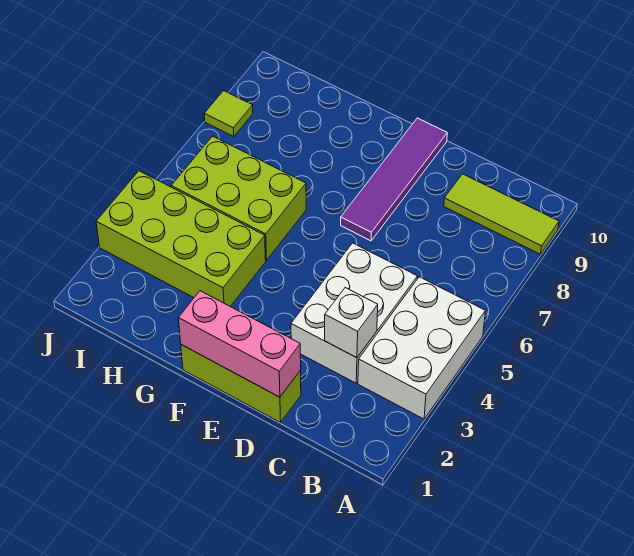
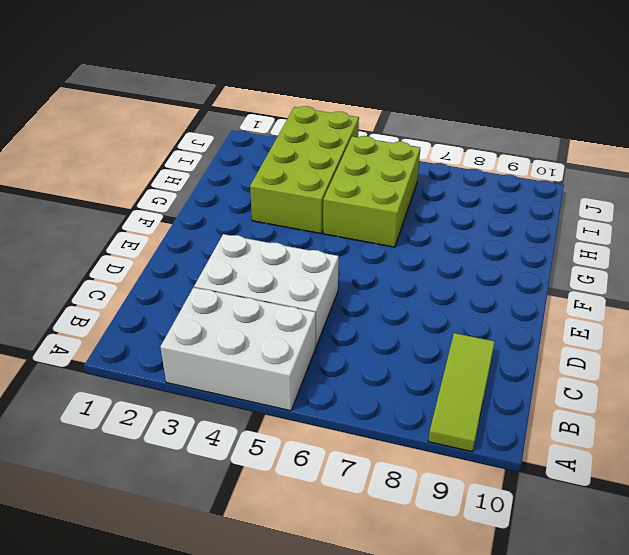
none -> lime brick D1:F1 level 1
none -> purple tile E7:E10 level 1

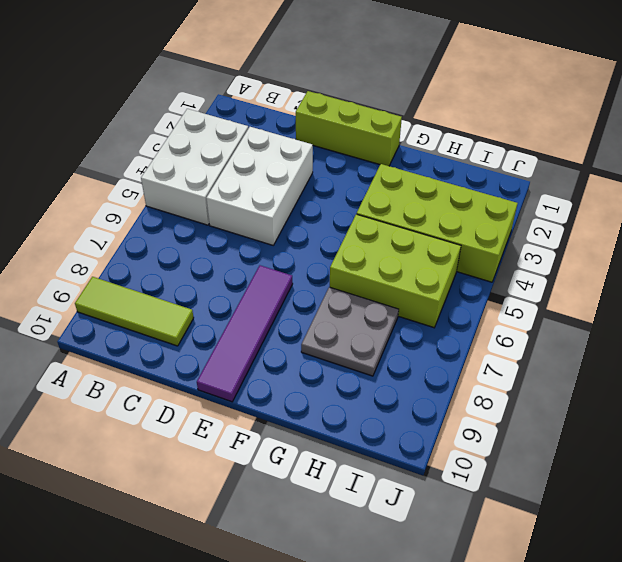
grey plate G7:H8 level 1 -> none
none -> lime tile J8 level 1
none -> white brick C3 level 2

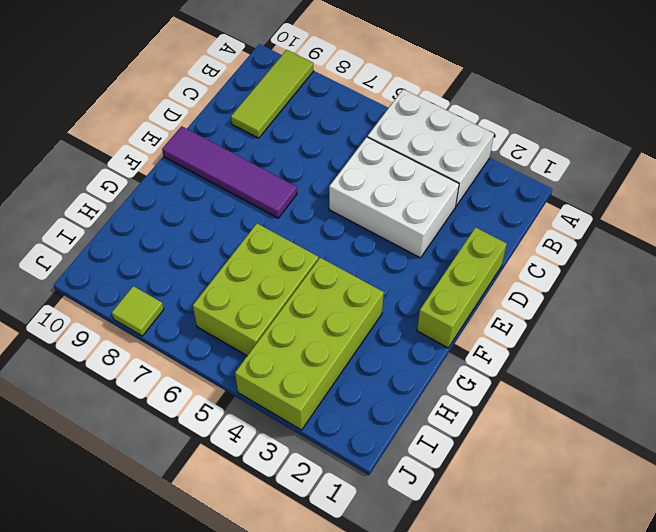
none -> white brick C3 level 2
none -> pink brick D1:F1 level 2

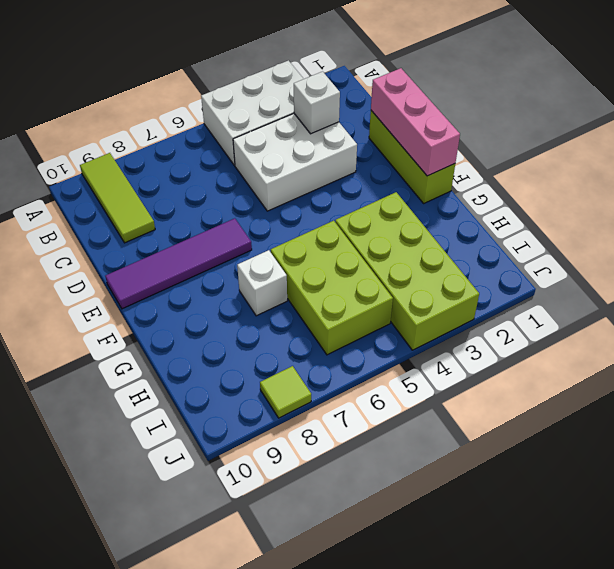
white brick G7 level 1 -> none

